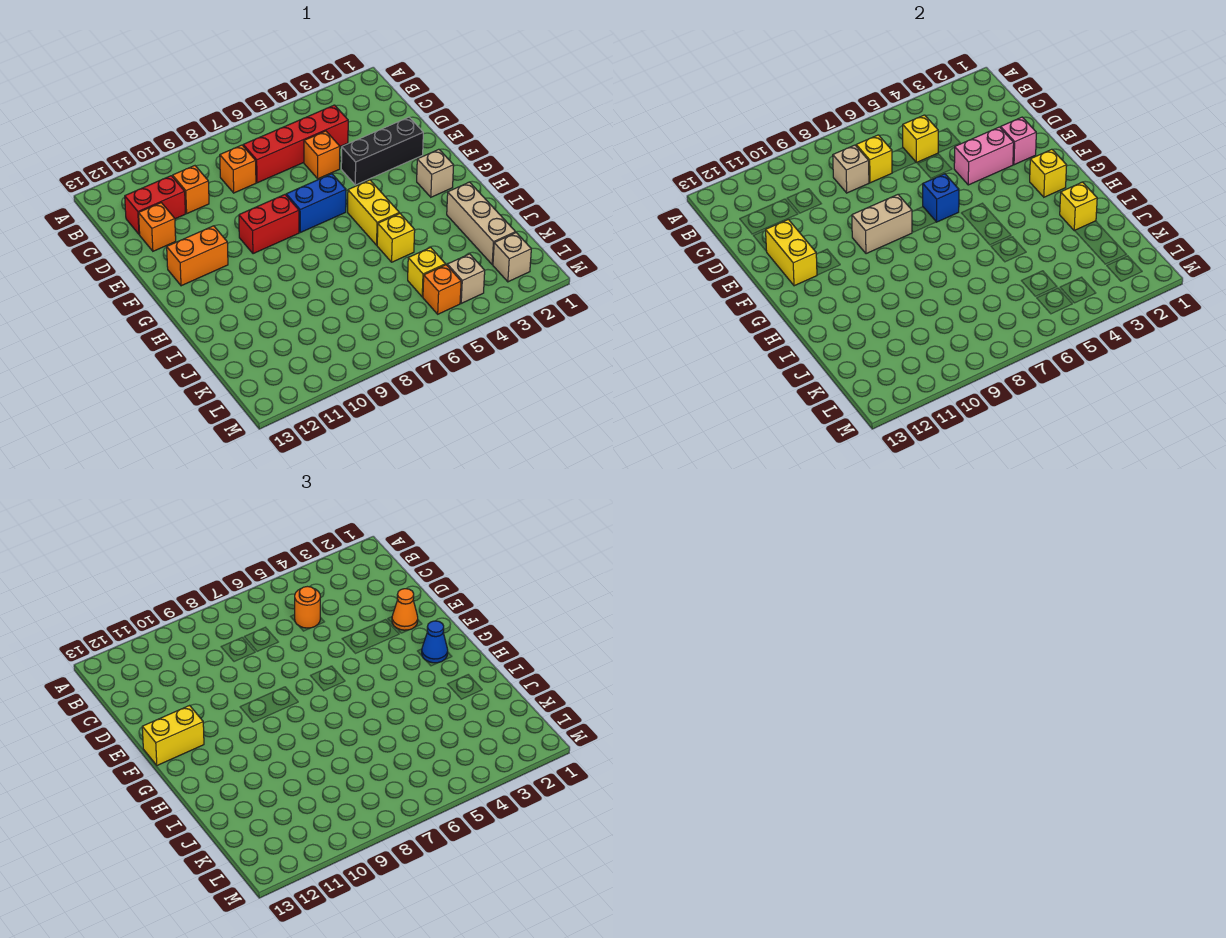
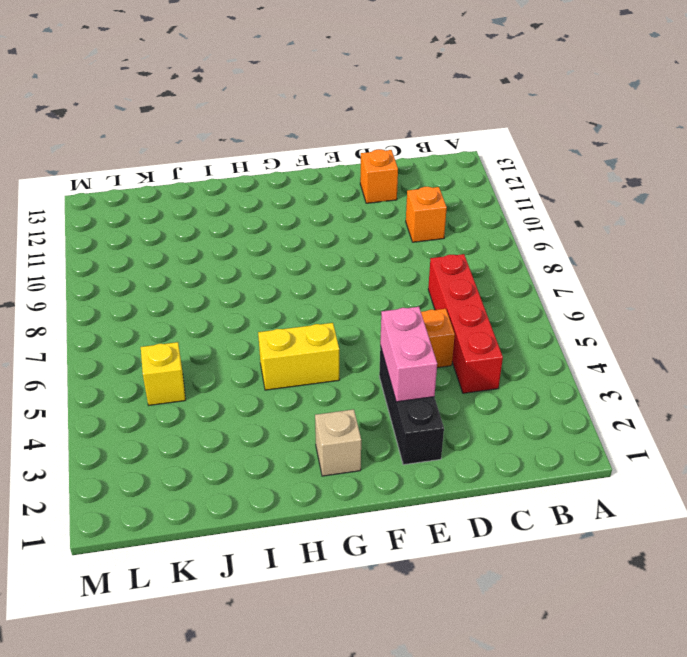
none -> orange brick C8 level 1
none -> red brick C11:C12 level 1
none -> blue brick F6:F7 level 1
none -> red brick F8:F9 level 1

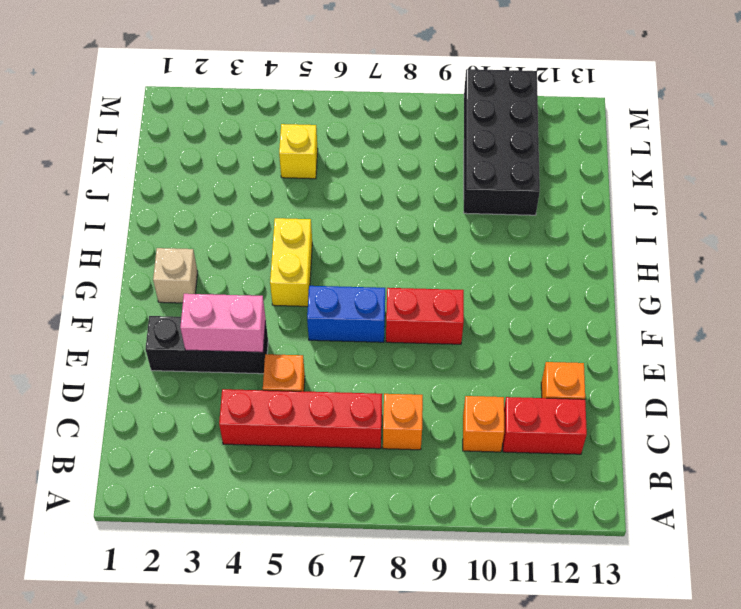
black brick J10:M11 level 1 -> none
none -> orange brick F11:F12 level 1
none -> tan brick I2:K2 level 1
none -> yellow brick I5 level 1
none -> tan brick L2 level 1

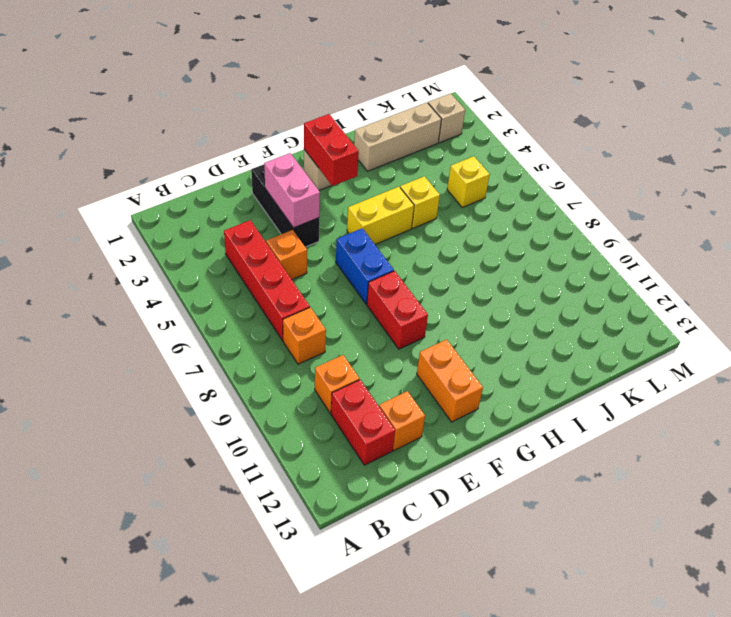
red brick G2:G3 level 2 -> yellow brick G2 level 2
none -> tan brick L4 level 1
none -> orange brick L5 level 1
none -> yellow brick C5 level 2
none -> yellow brick C7 level 2

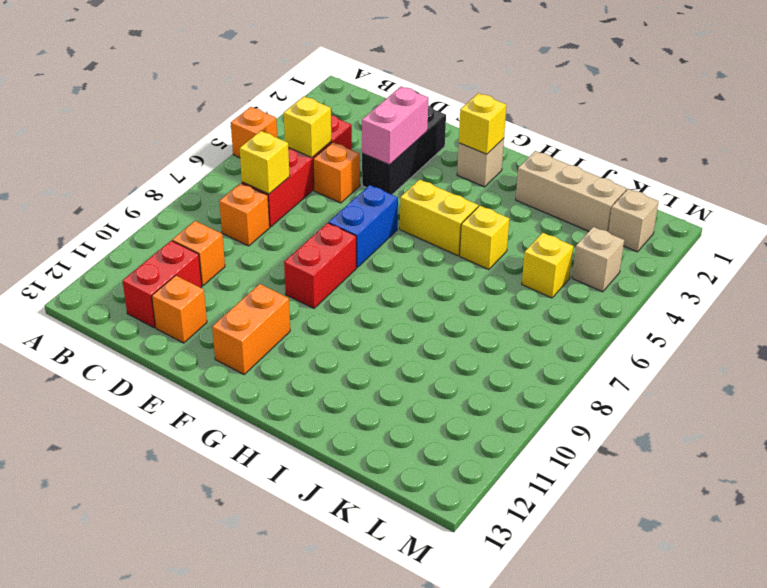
orange brick A5 level 1 -> orange brick L5 level 1
none -> tan brick C8 level 2
none -> pink brick E2 level 2
none -> yellow brick E12:F12 level 2
none -> blue brick F6 level 2

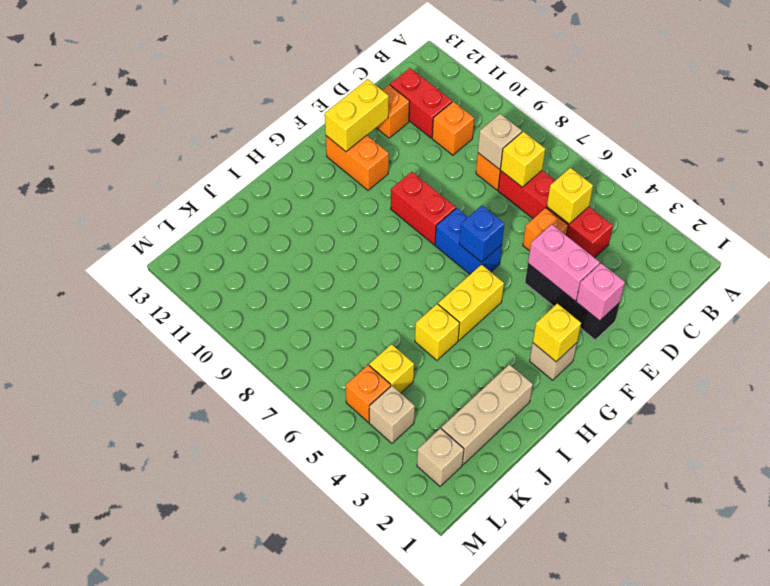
none -> tan brick F8:F9 level 2
none -> yellow brick I2 level 2
none -> orange round brick C5 level 3
none -> orange cone E2 level 3

